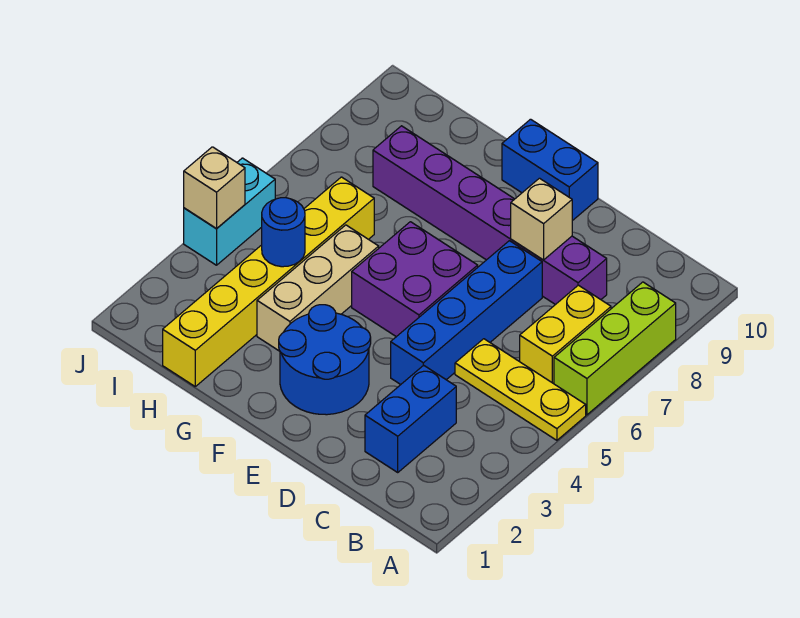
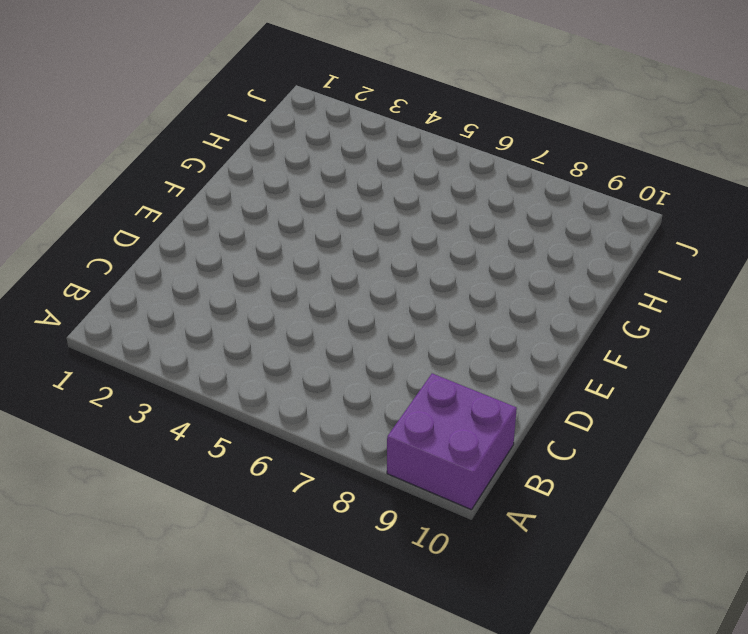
purple brick A9:B10 level 1 -> purple brick E5:F6 level 1
none -> yellow plate A5:C5 level 1
none -> lime brick A6:A8 level 1
none -> yellow brick B6:B7 level 1

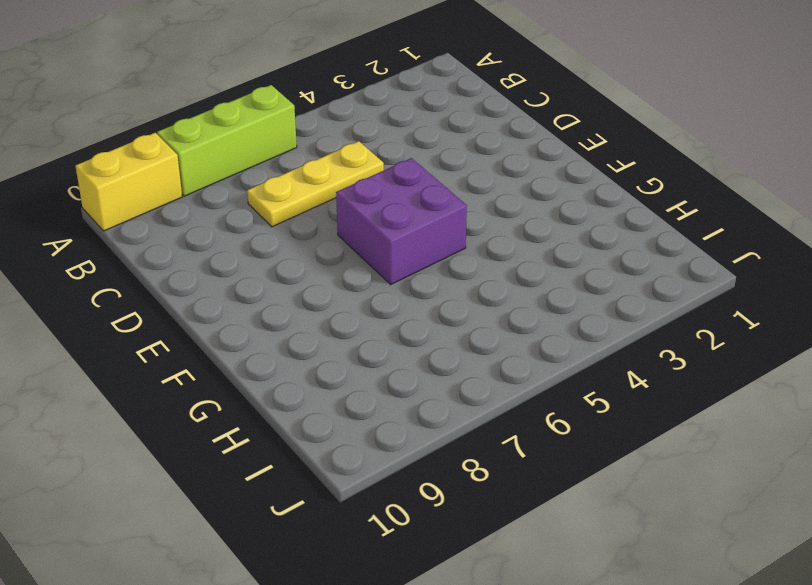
yellow brick A9:A10 level 1 -> yellow brick B6:B7 level 1
yellow plate C5:C7 level 1 -> yellow plate A5:C5 level 1
none -> blue brick C2:C3 level 1
none -> purple brick C8:H8 level 1
none -> blue brick D4:D7 level 1

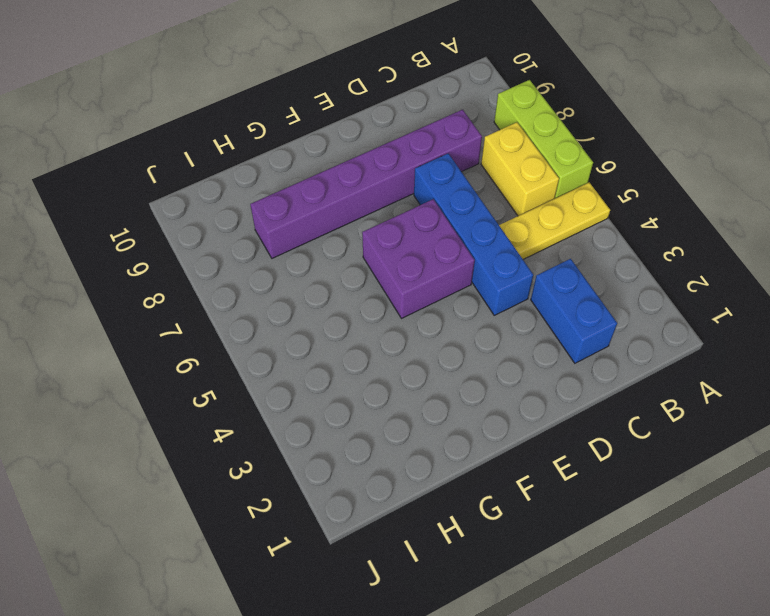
none -> blue round brick E2:F3 level 1
none -> blue brick E10:F10 level 1
none -> tan brick G3:G5 level 1

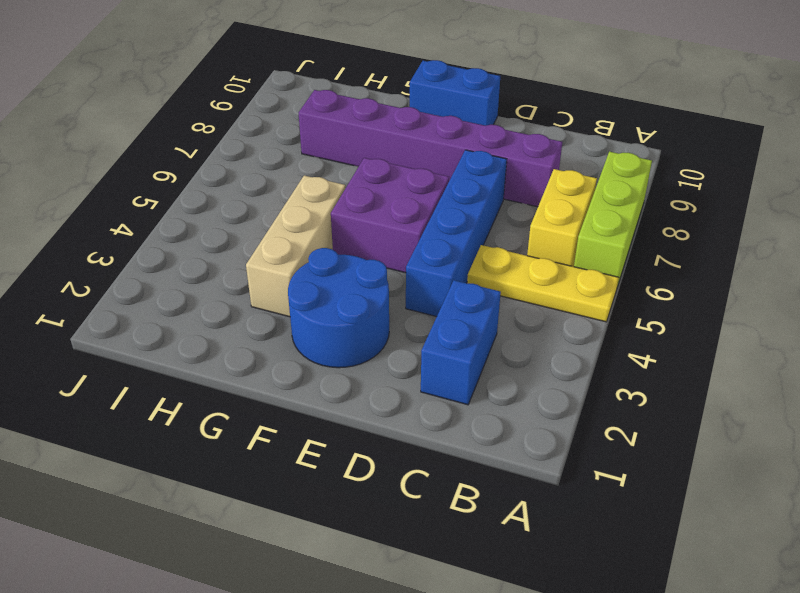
none -> yellow brick H1:H6 level 1
none -> cyan brick J4:J5 level 1
none -> tan brick D8 level 2

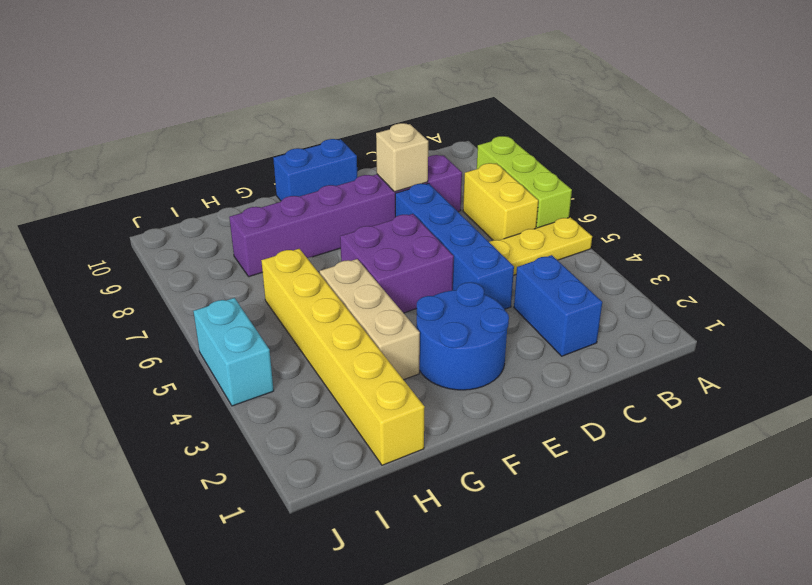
none -> blue round brick H4 level 2
none -> tan brick J4 level 2

